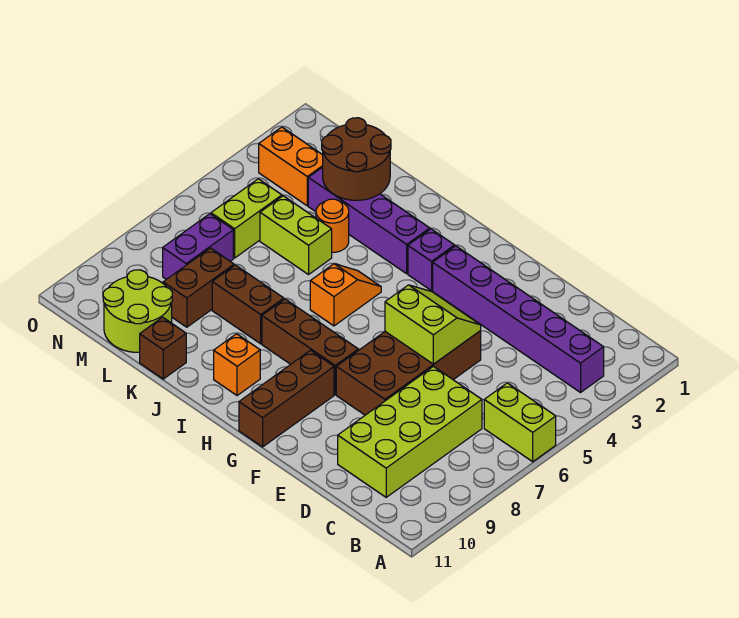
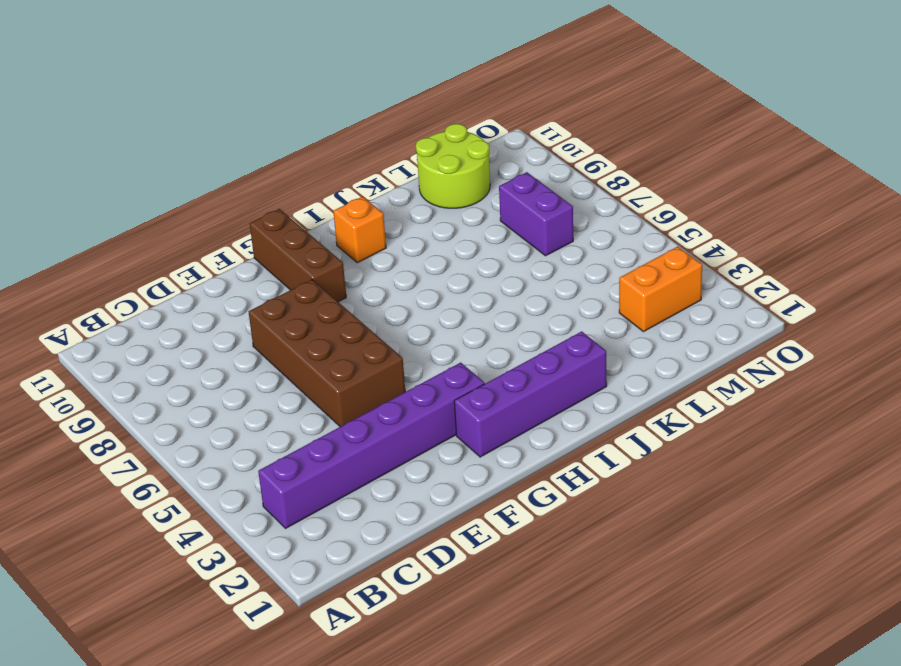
purple brick G2:J2 level 1 -> purple brick I3:L3 level 1
none -> lime brick A6:B6 level 1
none -> lime brick C7:D10 level 1
none -> brown brick G8:I8 level 1

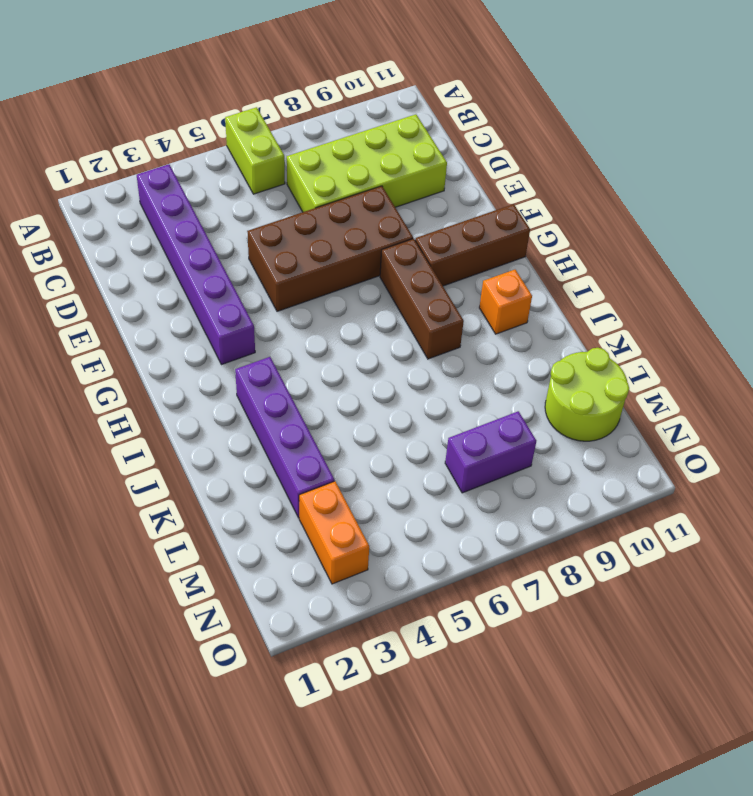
none -> purple brick H3 level 1
none -> orange slope I5:I6 level 1 top 6
none -> brown brick J8:K8 level 1

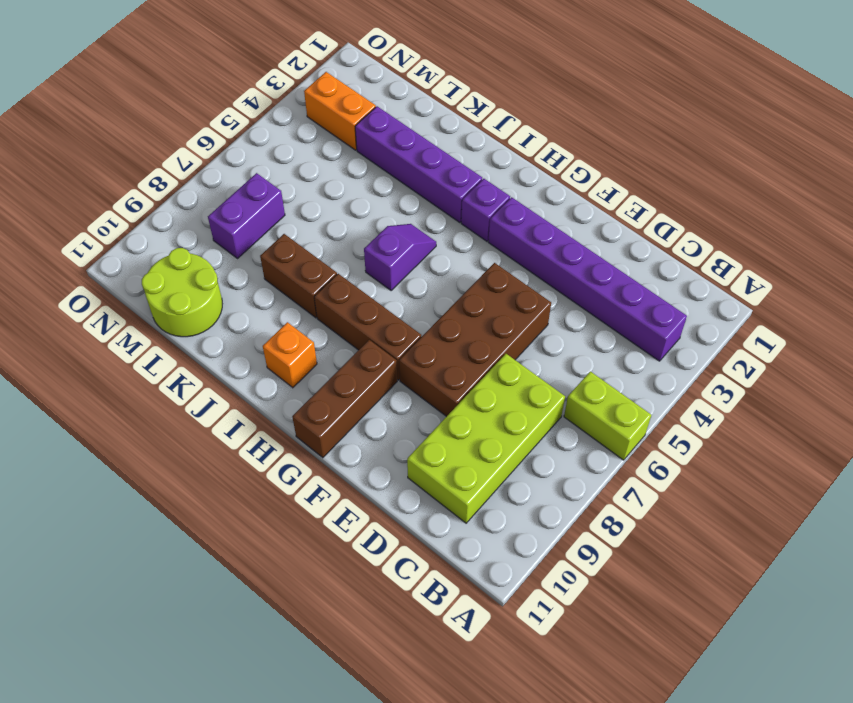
purple slope I5:I6 level 1 top 6 -> orange slope I5:I6 level 1 top 6
none -> orange round brick K4 level 1
none -> lime brick K5:L5 level 1
none -> brown brick K11 level 1

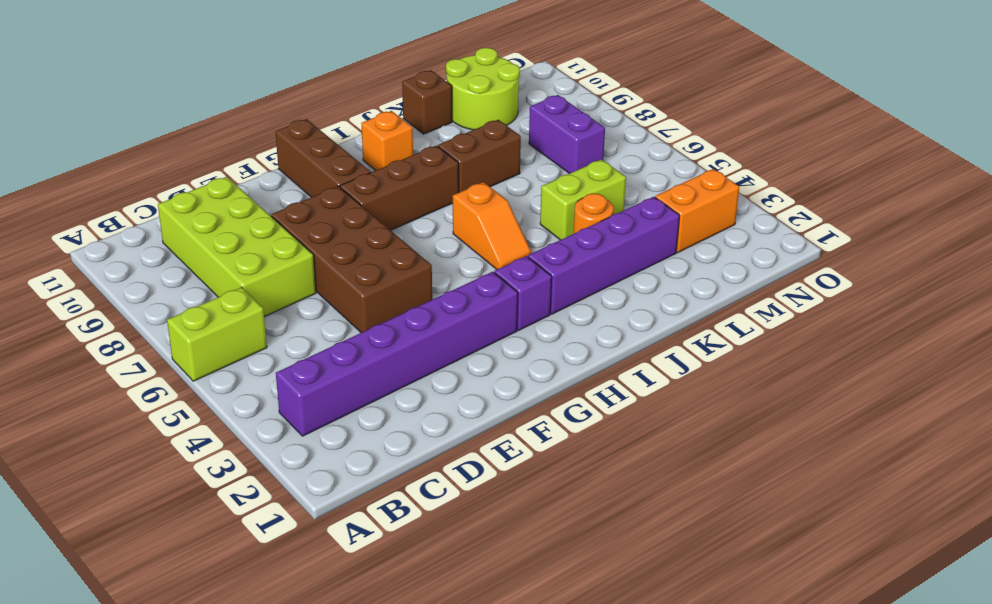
none -> brown brick L8:L9 level 1
none -> lime brick M5:M6 level 1
none -> lime slope E5:F6 level 2 top 6

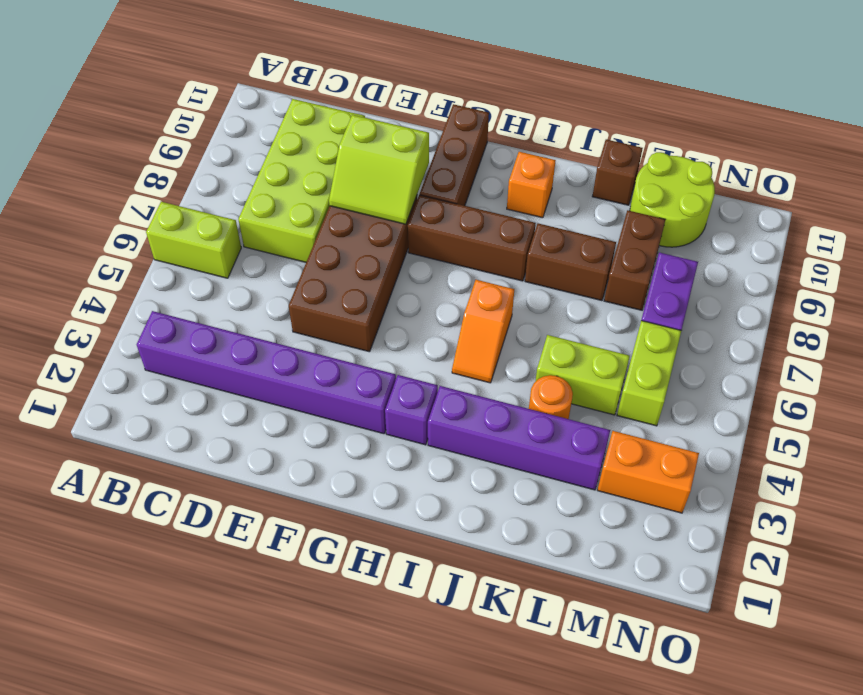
lime slope E8:F9 level 2 top 9 -> lime slope E5:F6 level 2 top 6
none -> brown round brick K2:L3 level 2

